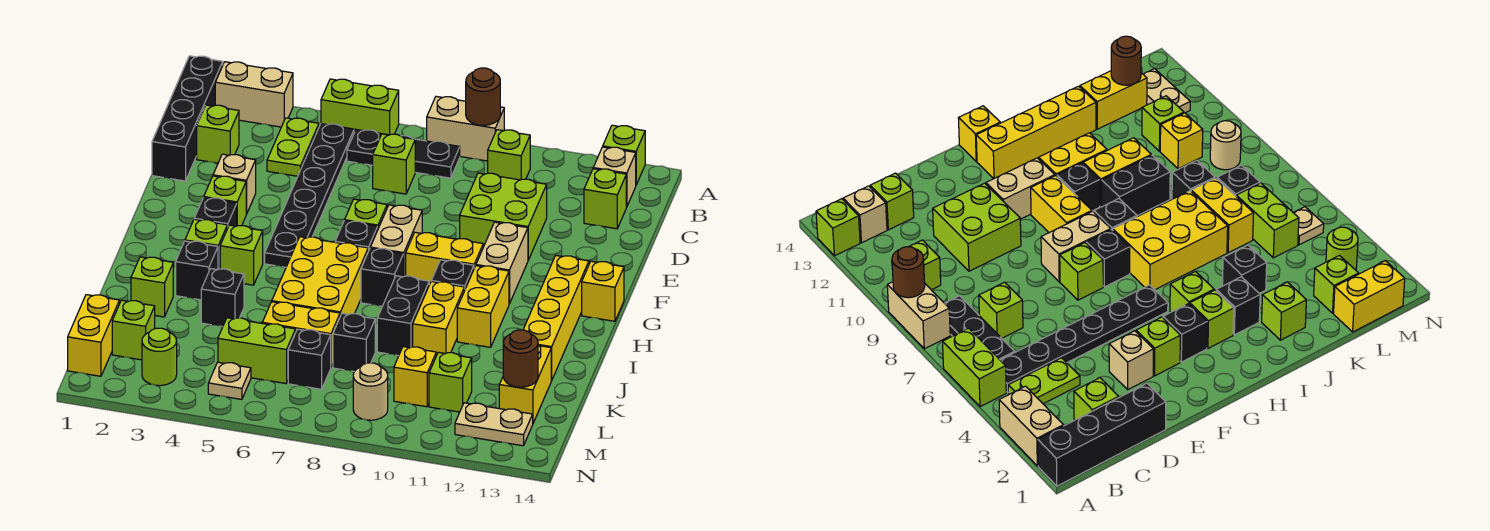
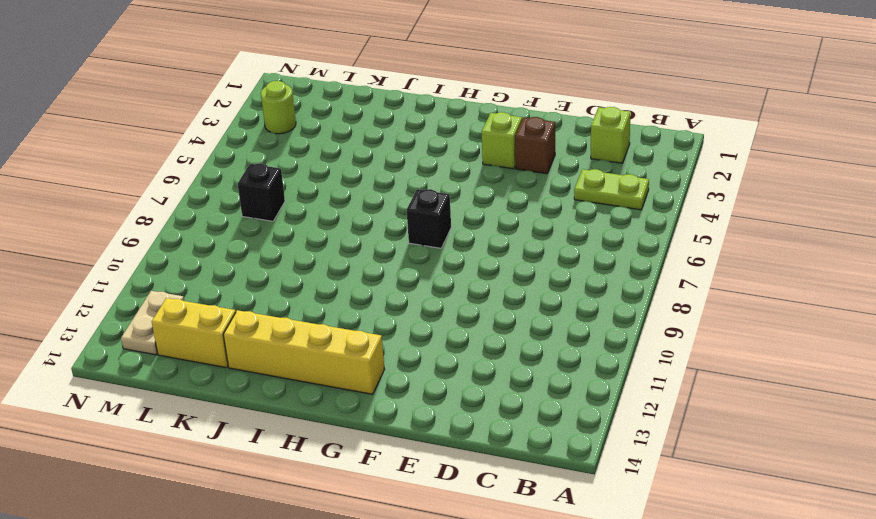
brown brick E3 level 1 -> tan brick E3 level 1
none -> black brick A1:D1 level 1
none -> tan brick A2:A3 level 1
none -> lime brick A5:A6 level 1
none -> tan brick A8:A9 level 1

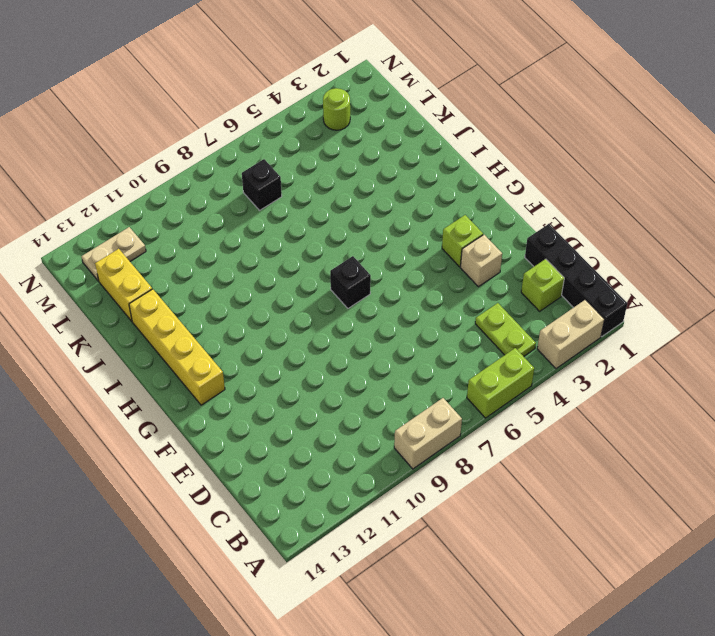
none -> lime brick A13 level 1
none -> black plate B5:G5 level 1
none -> black plate B6:B8 level 1
none -> lime brick B10 level 1

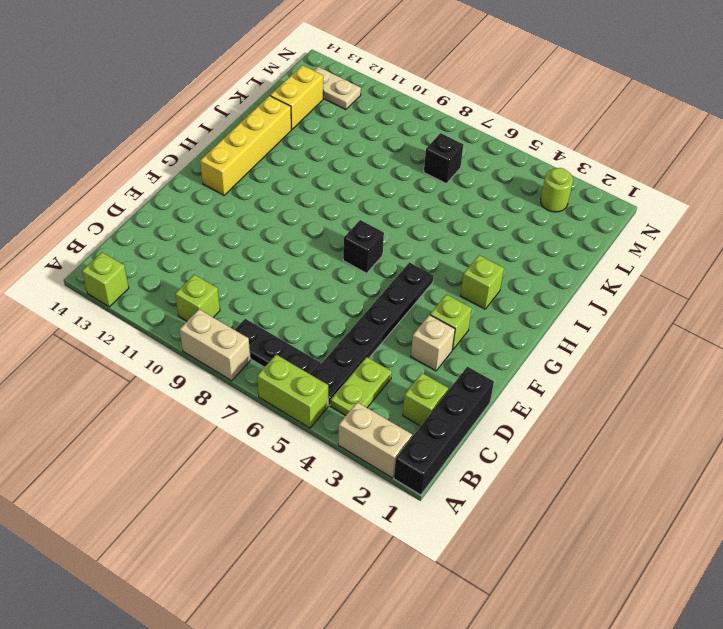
none -> tan brick B13 level 1
none -> lime brick C7 level 1
none -> lime brick C13 level 1
none -> lime brick D10:E11 level 1

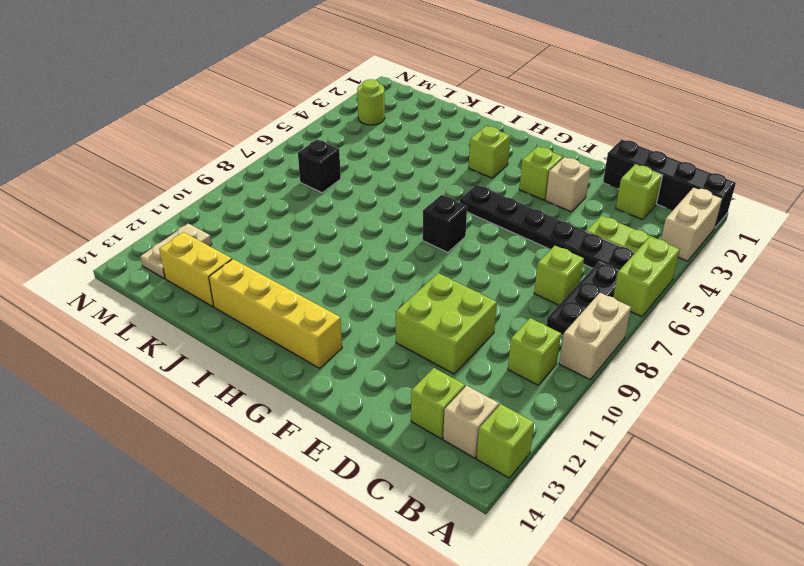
none -> lime brick F7 level 1
none -> tan brick F8:G8 level 1
none -> tan brick F11:G11 level 1
none -> black brick G3 level 1

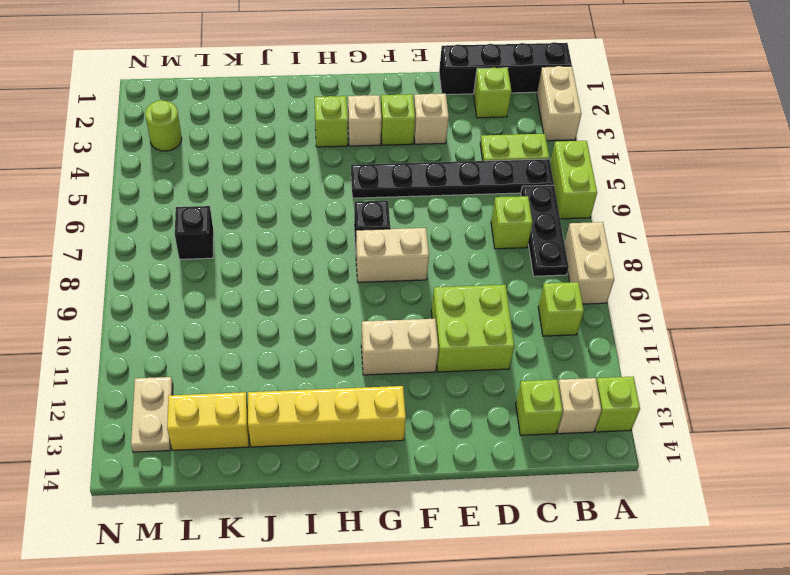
tan brick G3 level 1 -> black brick G3 level 1
none -> lime brick F7 level 1
none -> yellow brick G9:G10 level 1
none -> yellow brick G14 level 1
none -> lime brick H4 level 1

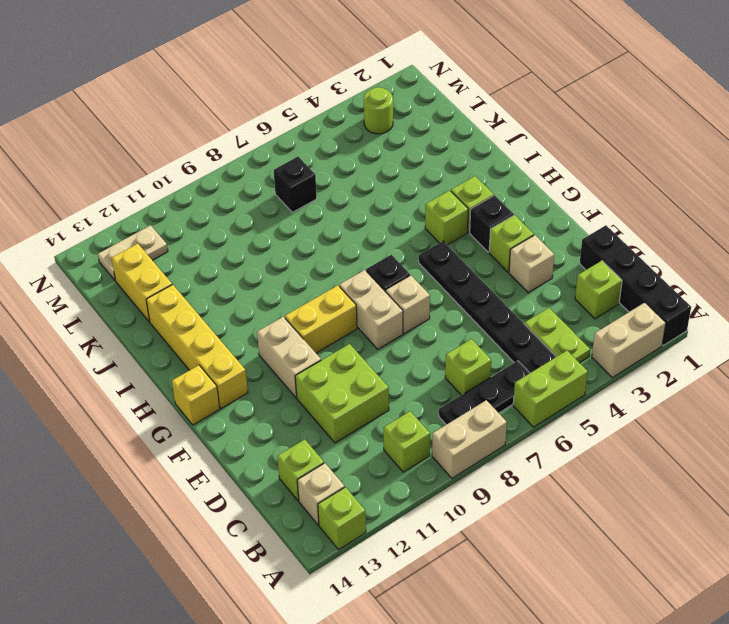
tan brick F7 level 1 -> lime brick F7 level 1
none -> yellow brick H6:J7 level 1
none -> black brick H8 level 1
none -> black brick H10 level 1
none -> yellow brick H11:I11 level 1

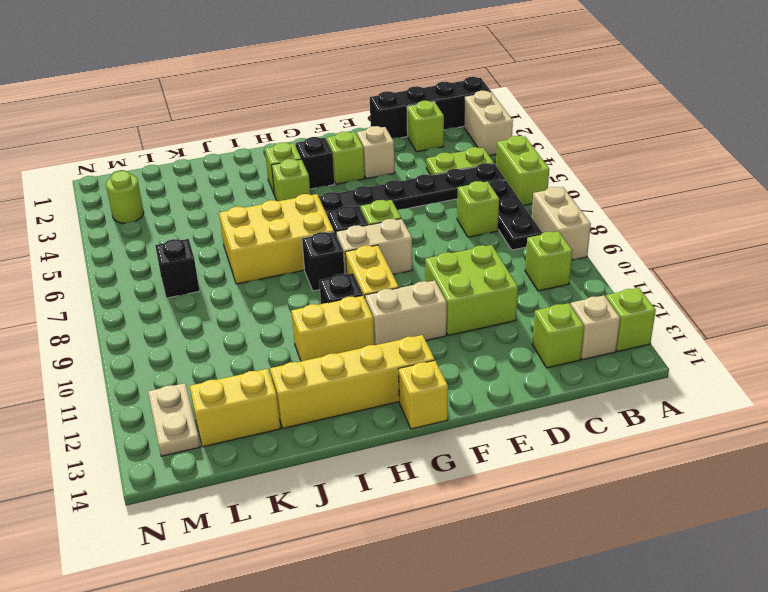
none -> black brick I3 level 1
none -> black brick I9:J9 level 1
none -> yellow brick I10:J10 level 1
none -> lime brick J2 level 1

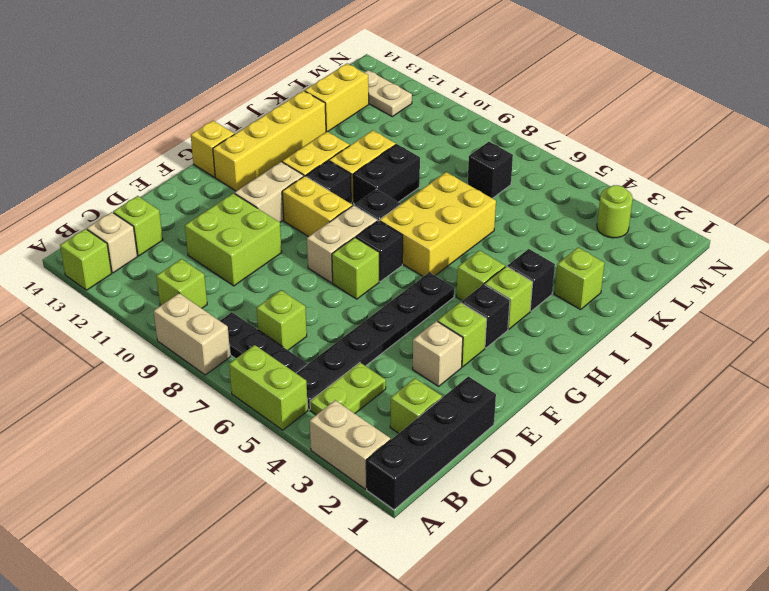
none -> black brick J4 level 1
none -> yellow brick K6:K7 level 1
none -> black brick K8 level 1
none -> yellow brick L1:M1 level 1

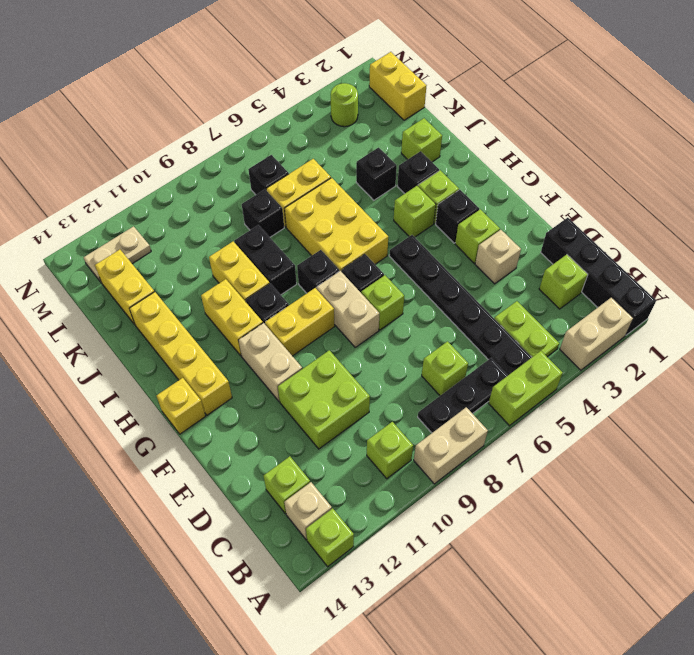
none -> lime brick L2 level 1
none -> lime brick L5:L6 level 1
none -> yellow brick L10 level 1
none -> lime brick L11 level 1

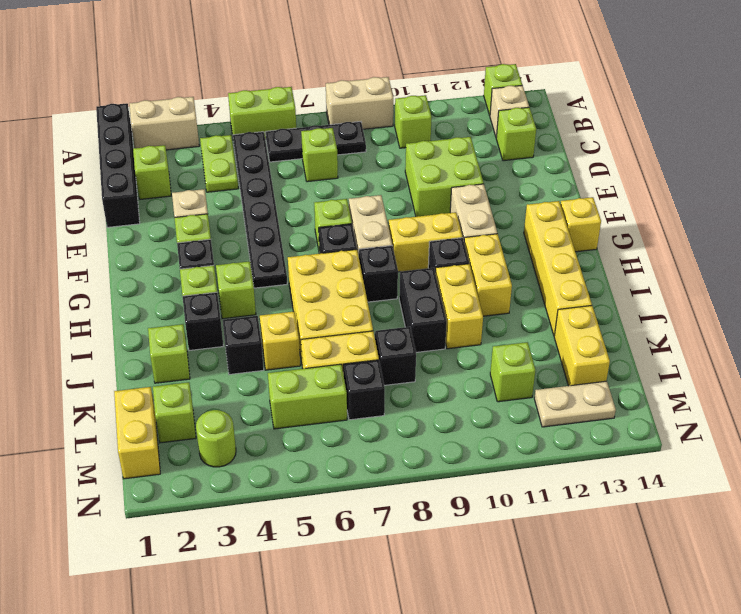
yellow brick J5 level 1 -> yellow brick L10 level 1
none -> tan plate M5 level 1
none -> tan round brick M9 level 1
none -> brown round brick A9 level 2
none -> brown round brick L13 level 2

